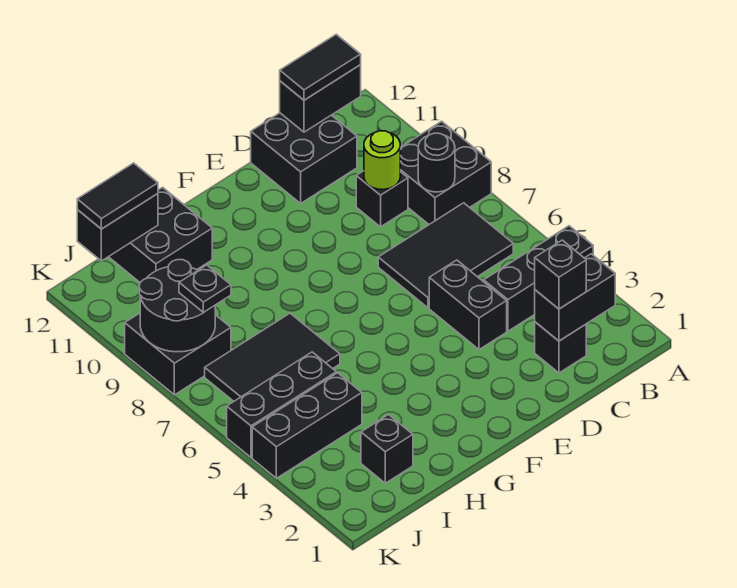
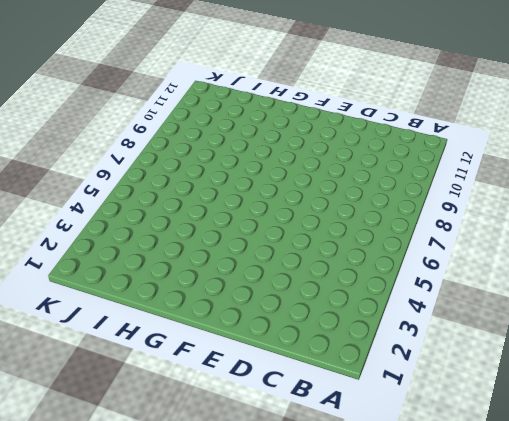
none -> black brick A4:C4 level 1
none -> black brick A8:B9 level 1
none -> black tile B6:D7 level 1

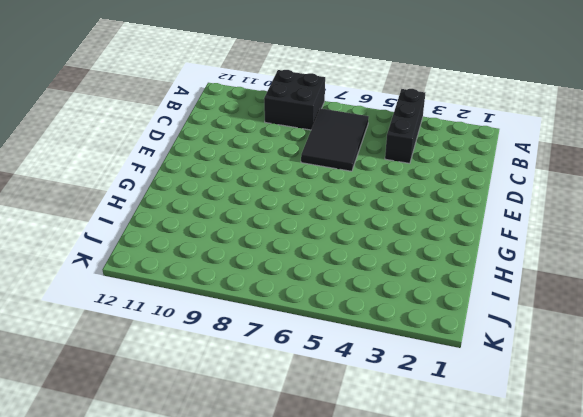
none -> black brick C2 level 1
none -> black brick C9 level 1
none -> black brick C11:D12 level 1

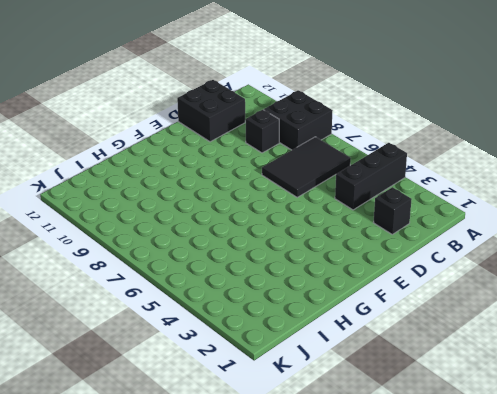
none -> black brick D4:D5 level 1
none -> black tile H6:J7 level 1
none -> black brick H11:I12 level 1

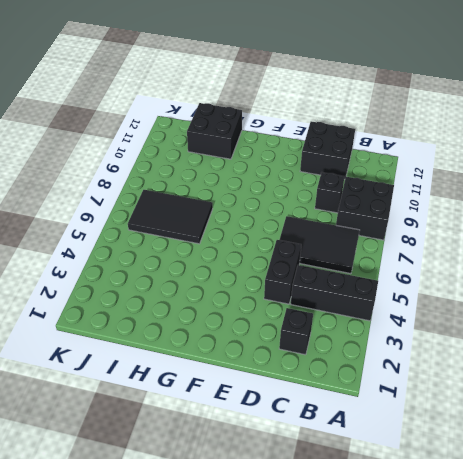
none -> black brick I2 level 1
none -> black brick I4:K4 level 1
none -> black brick I5:K5 level 1

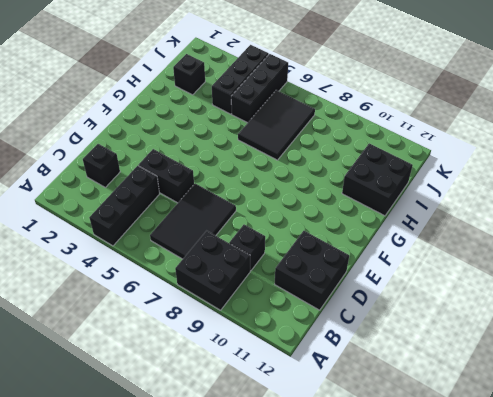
none -> black brick J8:K9 level 1
none -> black brick B2:C2 level 2
none -> black round brick B8 level 2

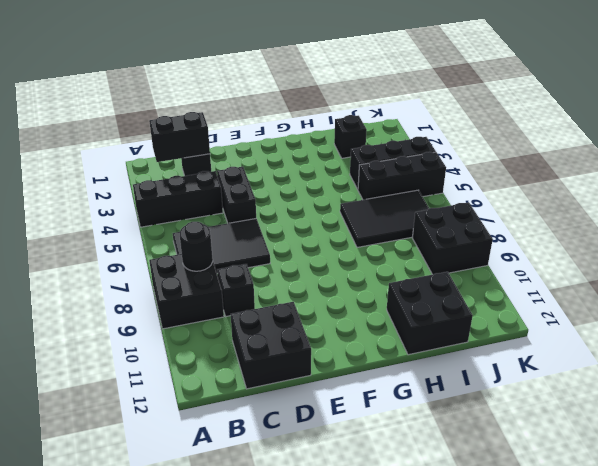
none -> black brick B12:C12 level 2
none -> lime round brick C9 level 2
none -> black brick I12:J12 level 2

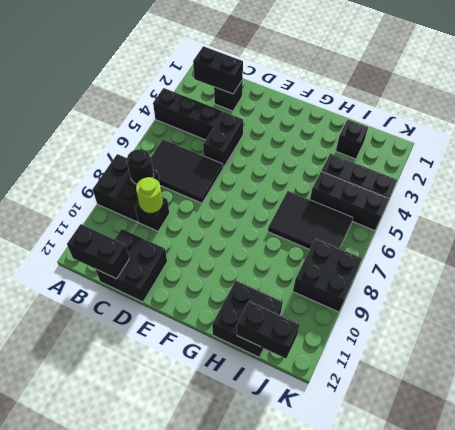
none -> black round brick J8:K9 level 2
none -> black tile B12:C12 level 3
none -> black brick C2 level 3

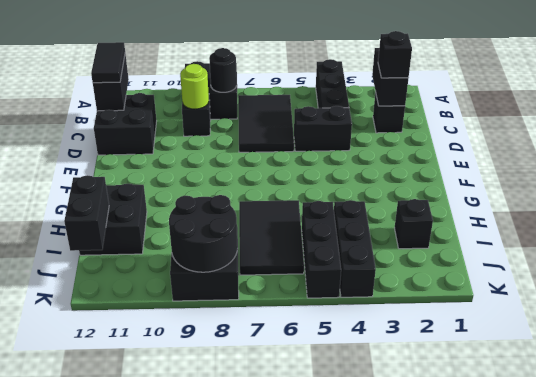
none -> black tile I12:J12 level 3
none -> black plate J8 level 3

